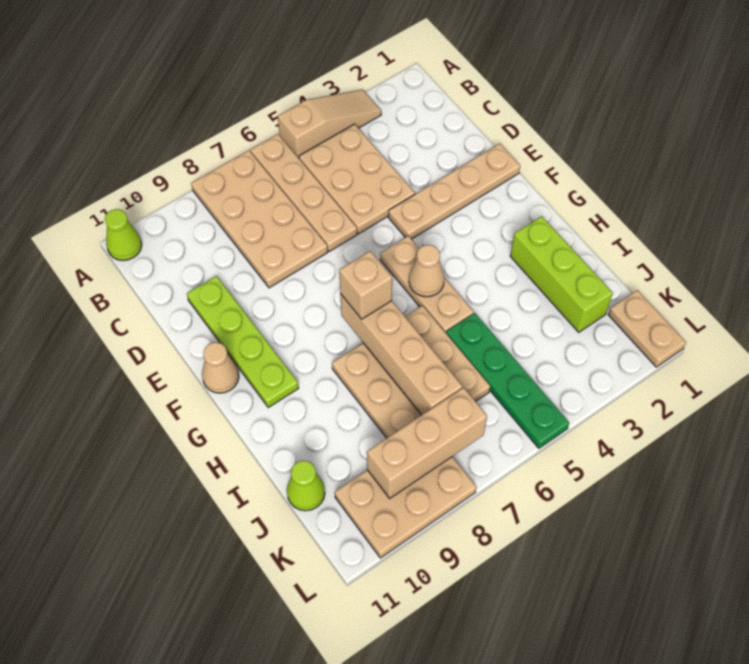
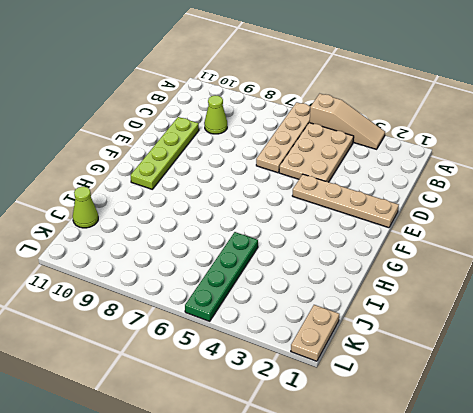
lime cone C9 level 1 -> lime cone A11 level 1
none -> tan plate A7:D8 level 1
none -> tan plate F5:H5 level 1
none -> tan cone F11 level 1

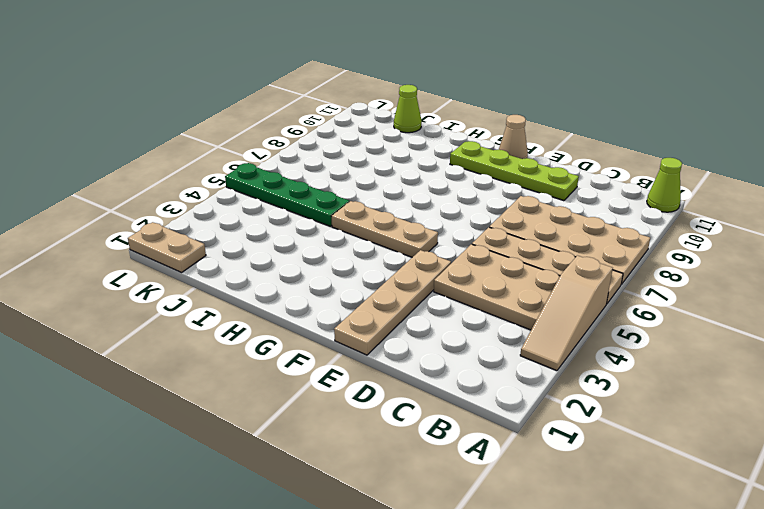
none -> lime brick H2:J2 level 1
none -> tan plate H6:J8 level 1
none -> tan plate K8:L10 level 1

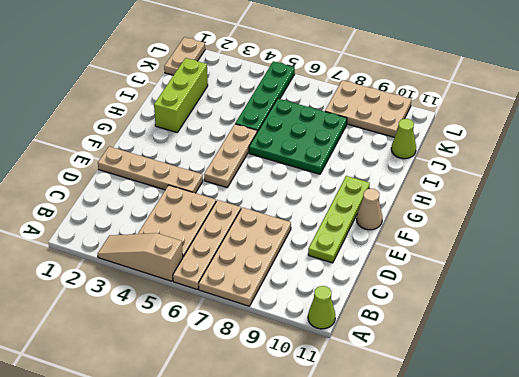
green plate H6:J8 level 1 -> tan plate H6:J8 level 1
none -> tan cone G5 level 2
none -> tan brick G7:J7 level 2
none -> tan brick K7:K9 level 2

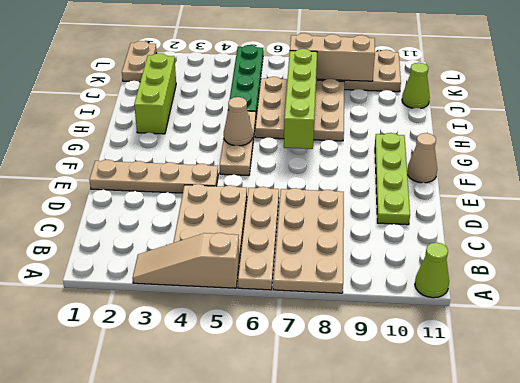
lime brick G7:J7 level 2 -> tan brick G7:J7 level 2
none -> tan brick G7 level 3

